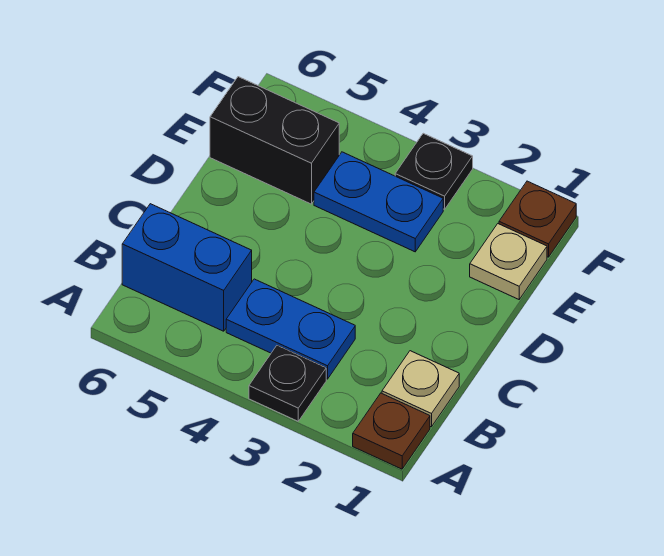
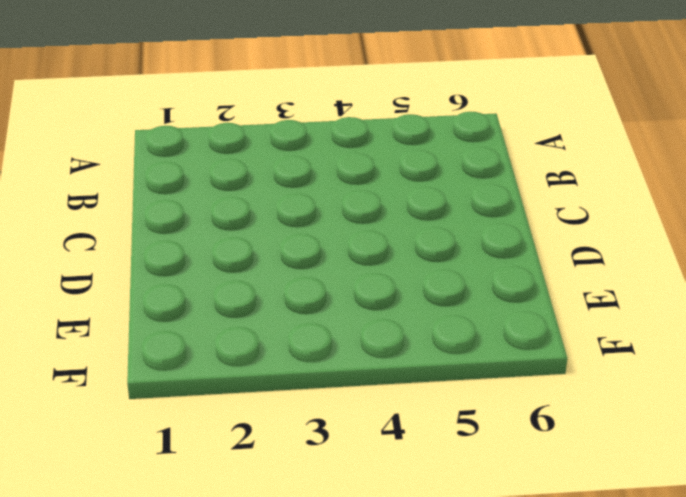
none -> brown plate A1 level 1
none -> black plate A3 level 1

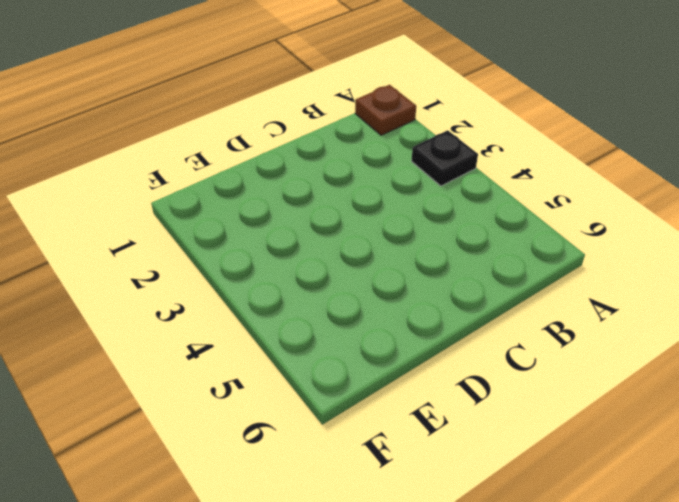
none -> tan plate B1 level 1
none -> blue plate B3:B4 level 1

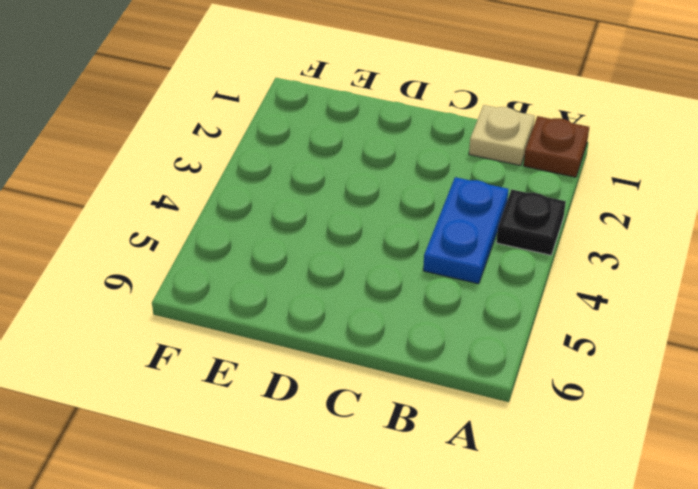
none -> blue brick B5:B6 level 1
none -> tan plate E1 level 1

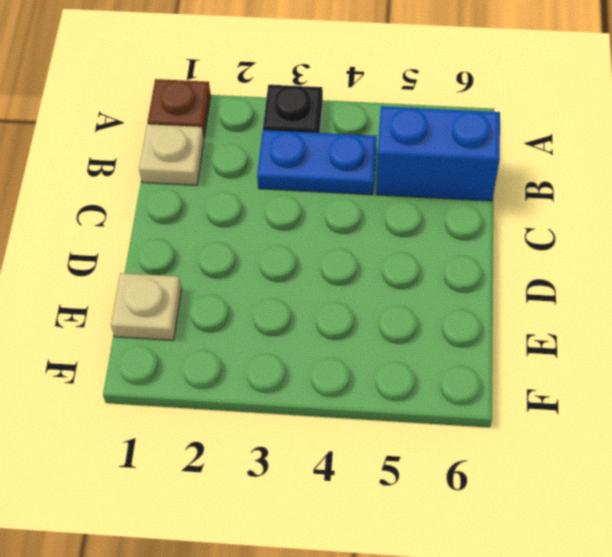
none -> blue plate E3:E4 level 1
none -> black brick E5:E6 level 1

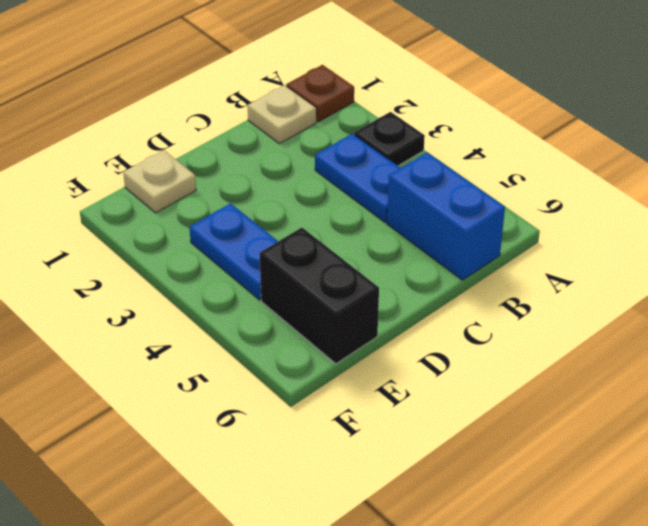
none -> brown plate F1 level 1
none -> black plate F3 level 1

